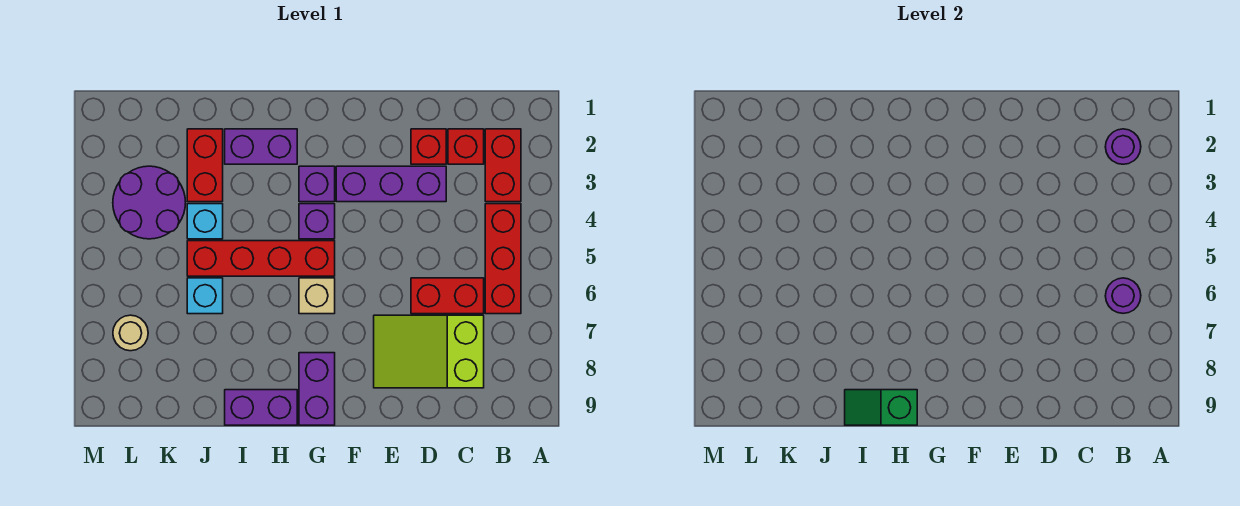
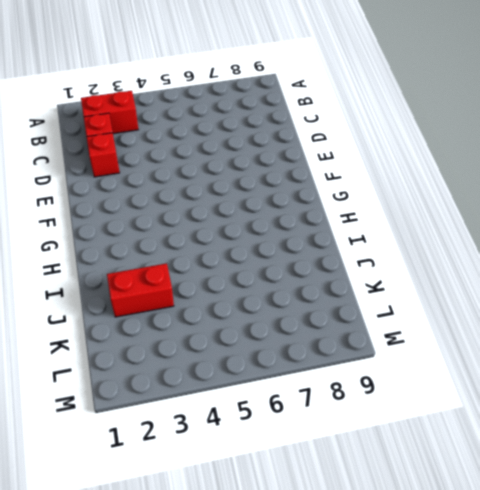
none -> red brick B4:B6 level 1
none -> red brick C6:D6 level 1
none -> lime slope C7:E8 level 1 top C

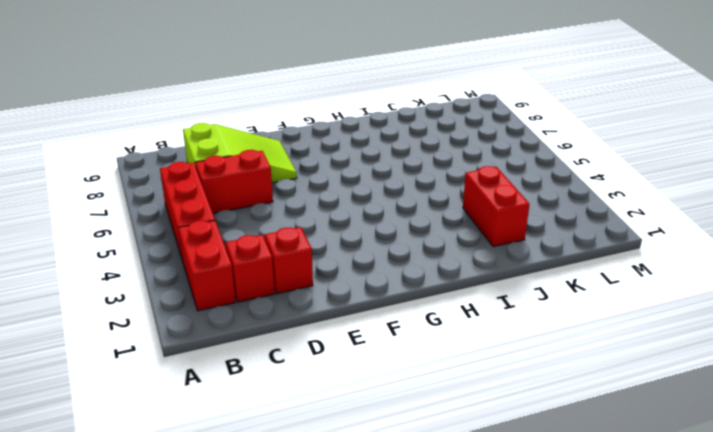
none -> purple brick D3:F3 level 1
none -> purple brick G3 level 1
none -> purple brick G4 level 1

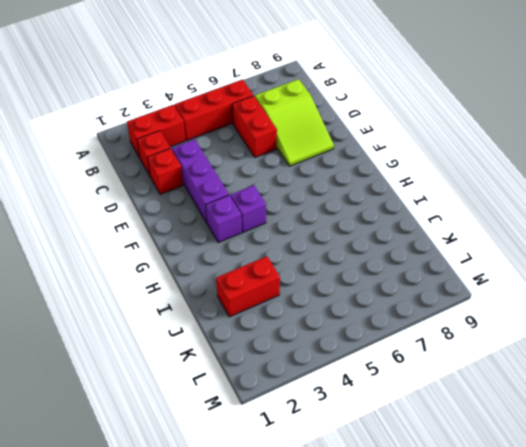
none -> red brick G5:J5 level 1
none -> tan brick G6 level 1
none -> purple brick G8:G9 level 1

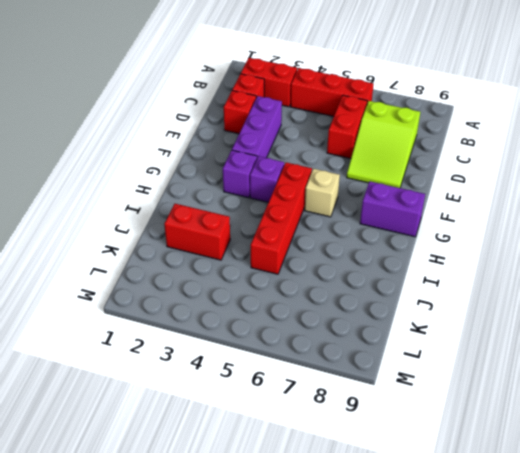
none -> purple brick H2:I2 level 1
none -> purple brick H9:I9 level 1
none -> cyan brick J4 level 1

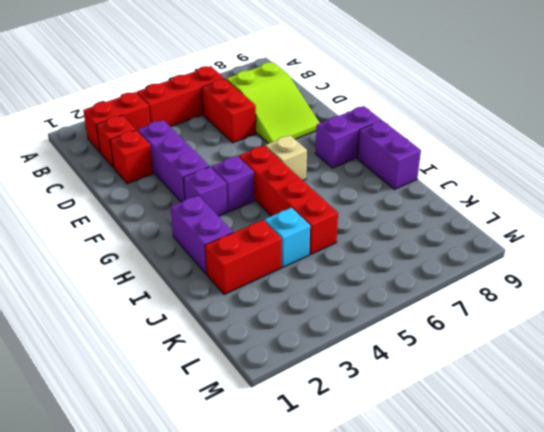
none -> cyan brick J6 level 1
none -> purple round brick K3:L4 level 1
none -> tan round brick L7 level 1

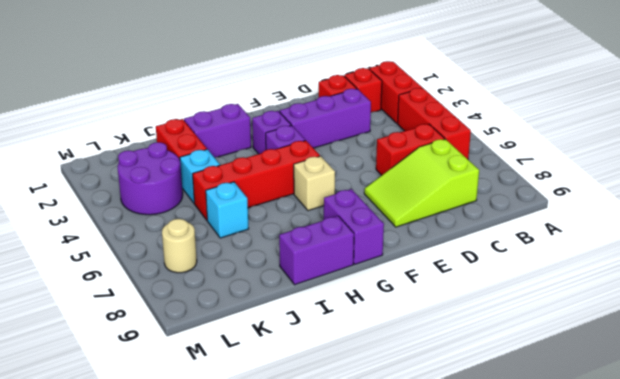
none -> purple round brick B2 level 2
none -> purple round brick B6 level 2
none -> green slope H9:I9 level 2 top H

